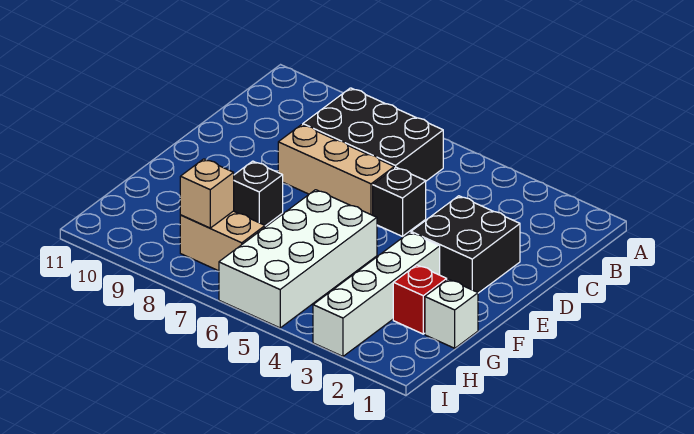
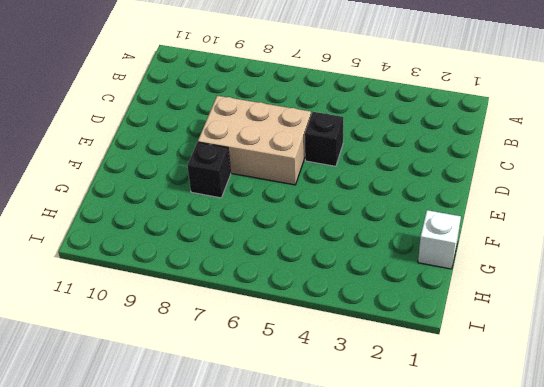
tan brick D6:E8 level 1 -> tan brick D6:D8 level 1
none -> black brick B6:C8 level 1
none -> black brick D2:E3 level 1

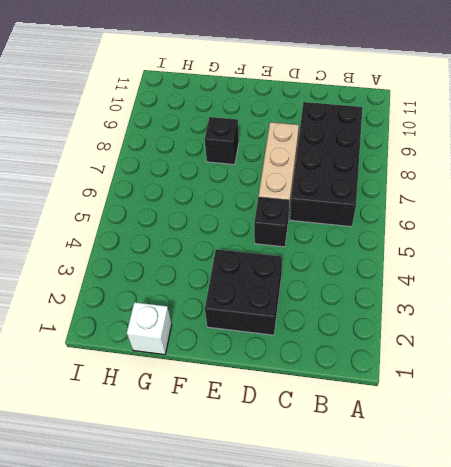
black brick B6:C9 level 1 -> black brick B6:C8 level 1
none -> white brick F3:I3 level 1
none -> white brick F5:I6 level 1

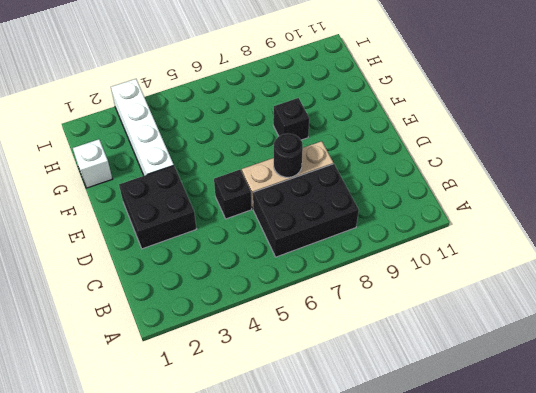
black round brick D7 level 2 -> none
none -> white brick F5:I6 level 1
none -> red brick G2 level 1

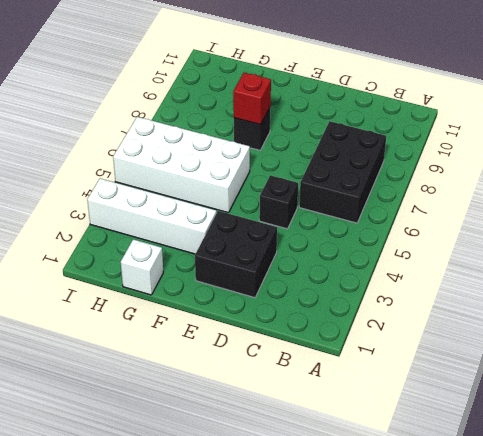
red brick F8 level 2 -> red brick G2 level 1
none -> tan brick D6:D8 level 1
none -> tan brick H7:H8 level 1

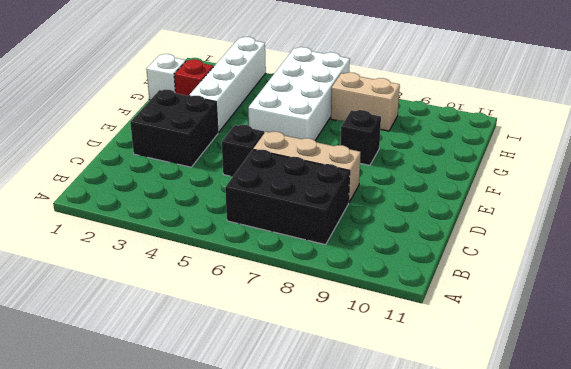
none -> tan brick H8 level 2

